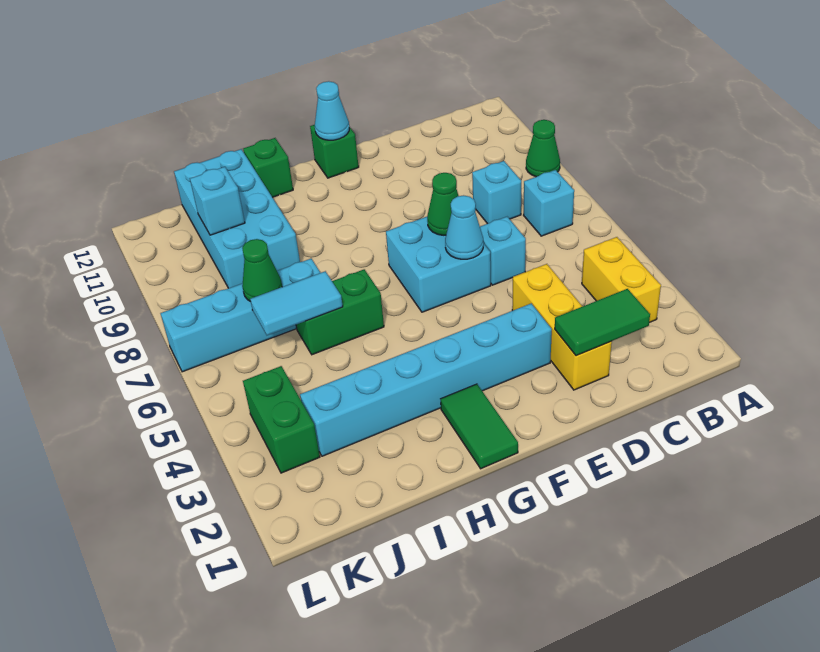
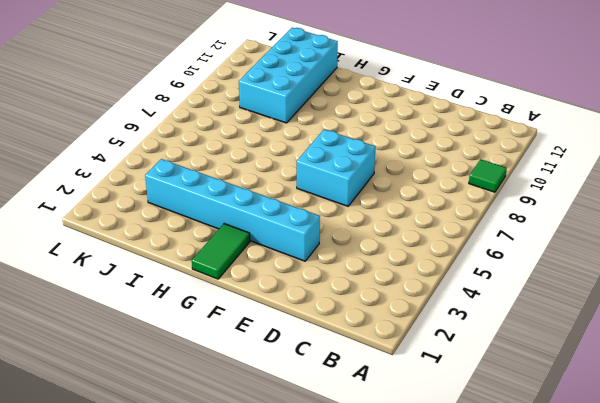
green tile A9 level 1 -> green cone A9 level 1
none -> yellow brick B3:B4 level 1
none -> cyan brick B7 level 1
none -> cyan brick C8 level 1

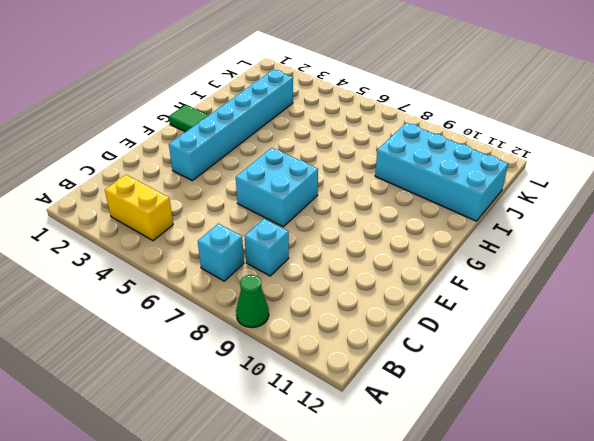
none -> yellow brick D2:D4 level 1
none -> cyan brick D6 level 1
none -> green brick F12 level 1

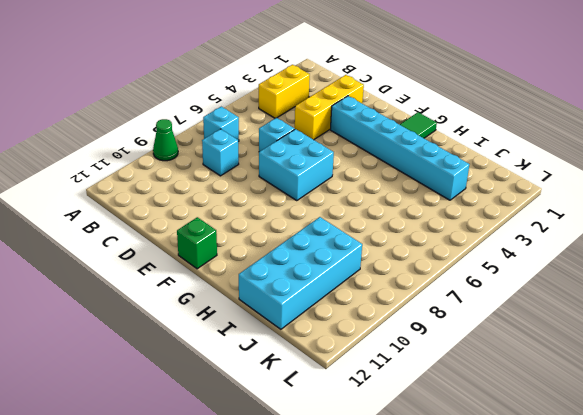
none -> green brick H6:I6 level 1
none -> green brick H12 level 1
none -> cyan brick I7:L7 level 1

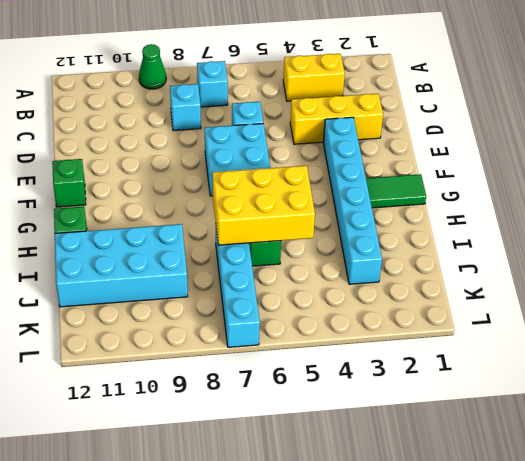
yellow brick H5:I7 level 2 -> cyan tile I6:J6 level 2
none -> green brick K3:K4 level 1
none -> green tile C2:D2 level 2
none -> cyan cone E6 level 2

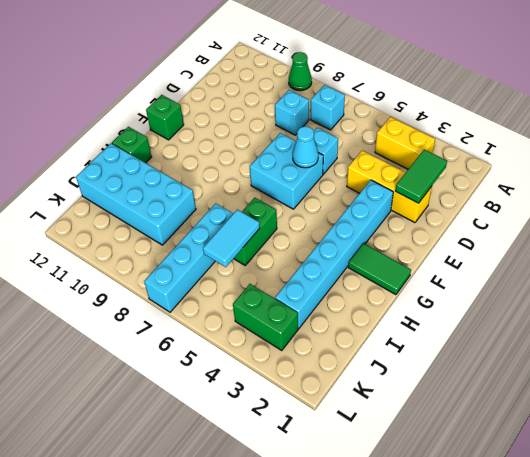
none -> green cone E7 level 2
none -> cyan cone F12 level 2
none -> green cone J7 level 2

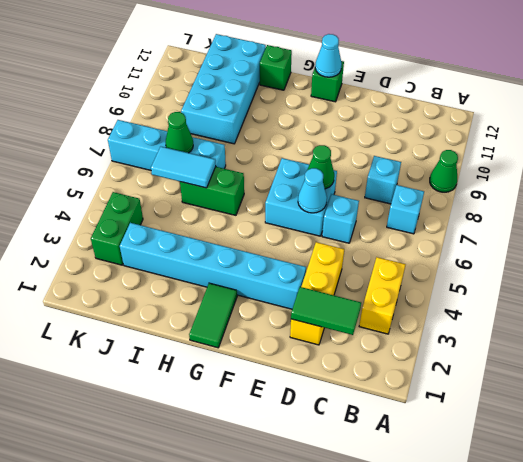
none -> cyan brick J10 level 2

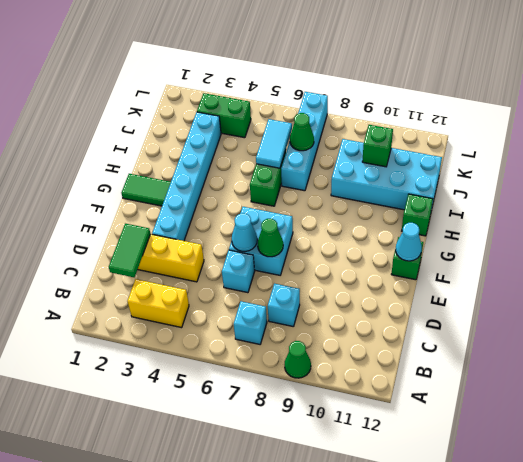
green brick J10 level 2 -> cyan brick J10 level 2

